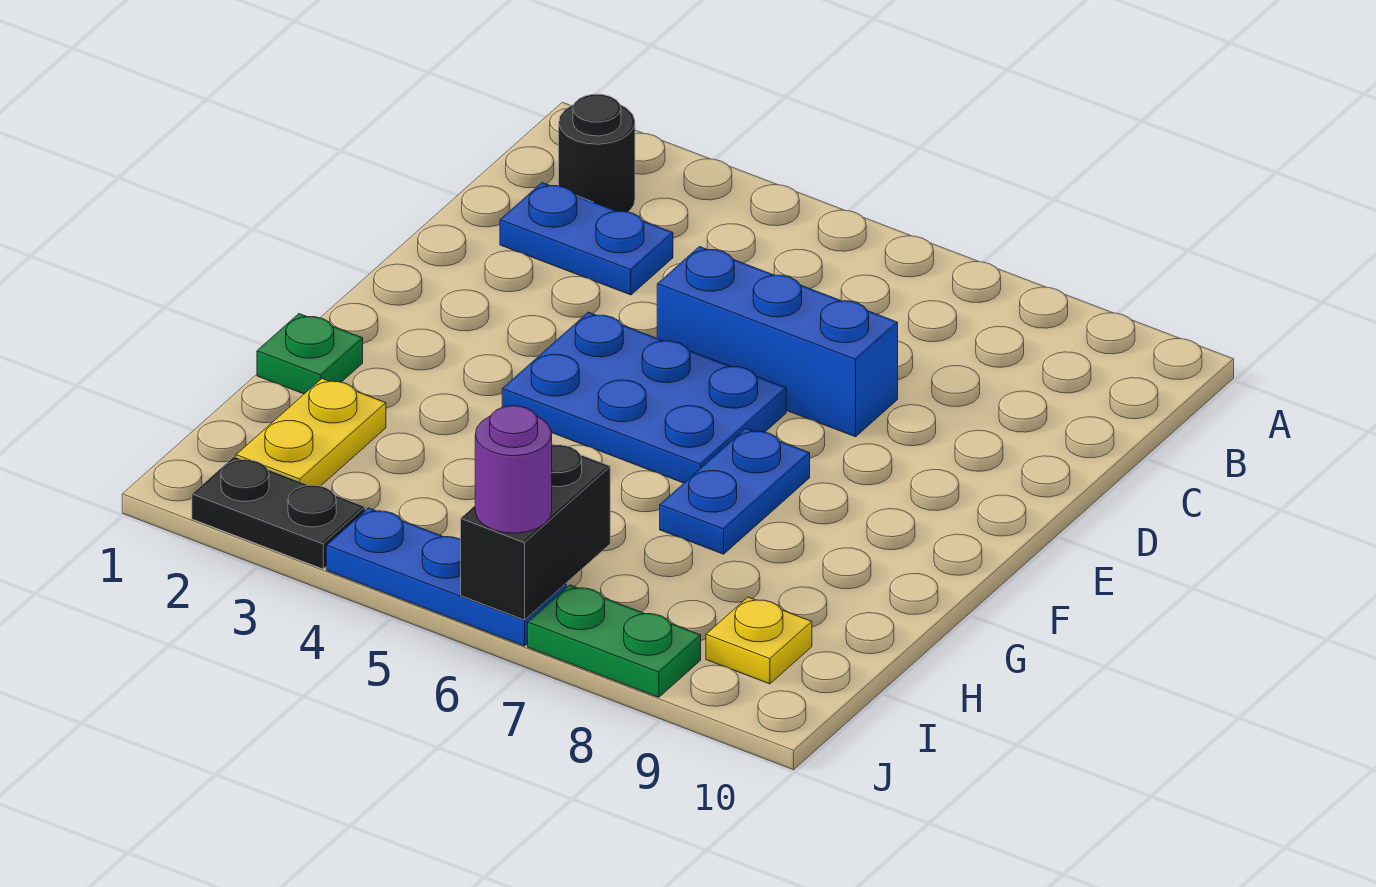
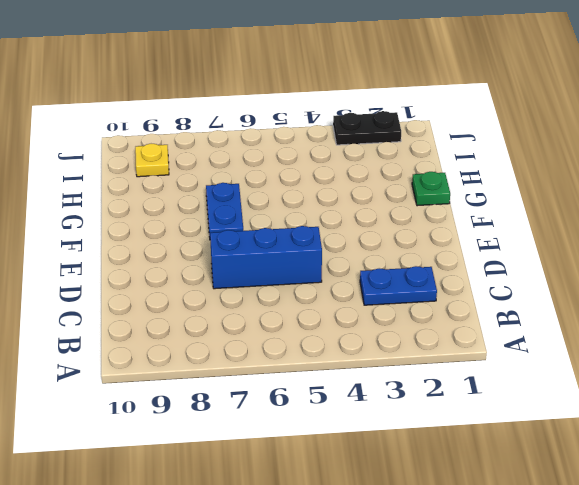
none -> black round brick B2 level 1
none -> blue plate E4:F6 level 1
none -> yellow plate H2:I2 level 1

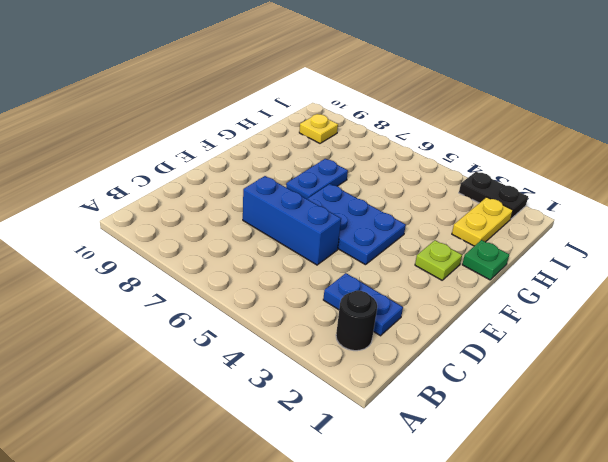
lime plate F2 level 1 -> none
none -> blue plate J4:J6 level 1
none -> green plate J7:J8 level 1
none -> black brick I6:J6 level 2

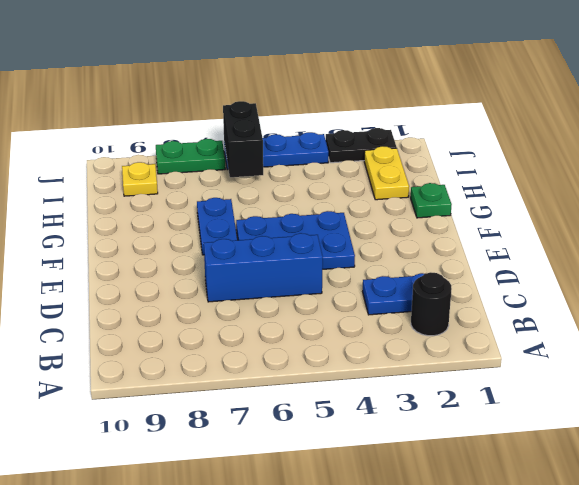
none -> purple round brick J6 level 3

